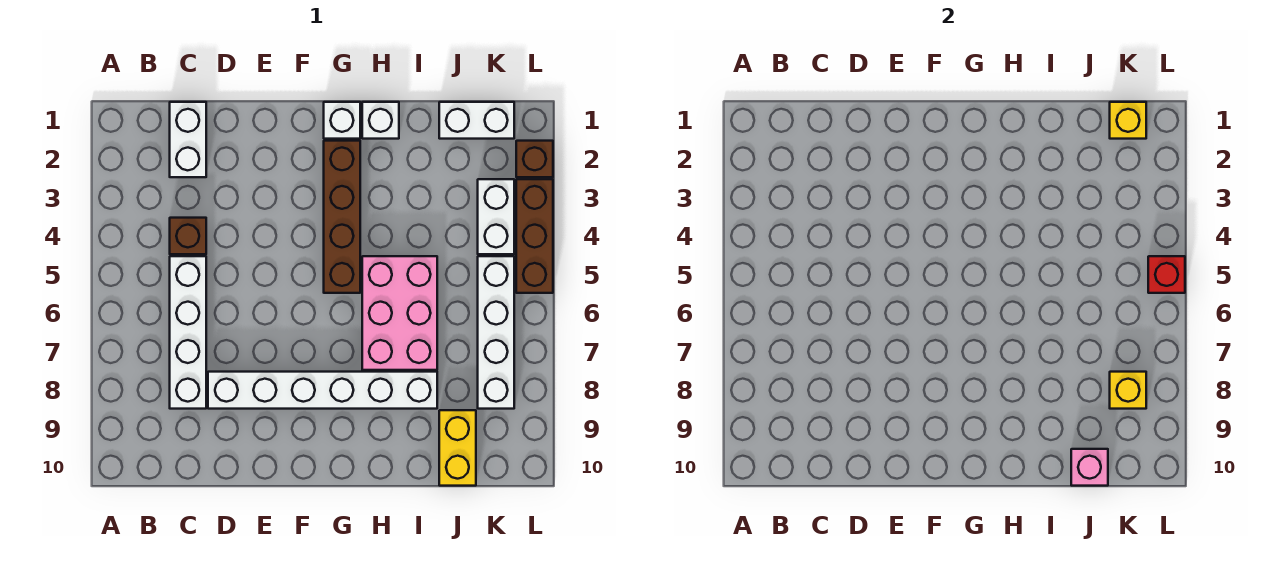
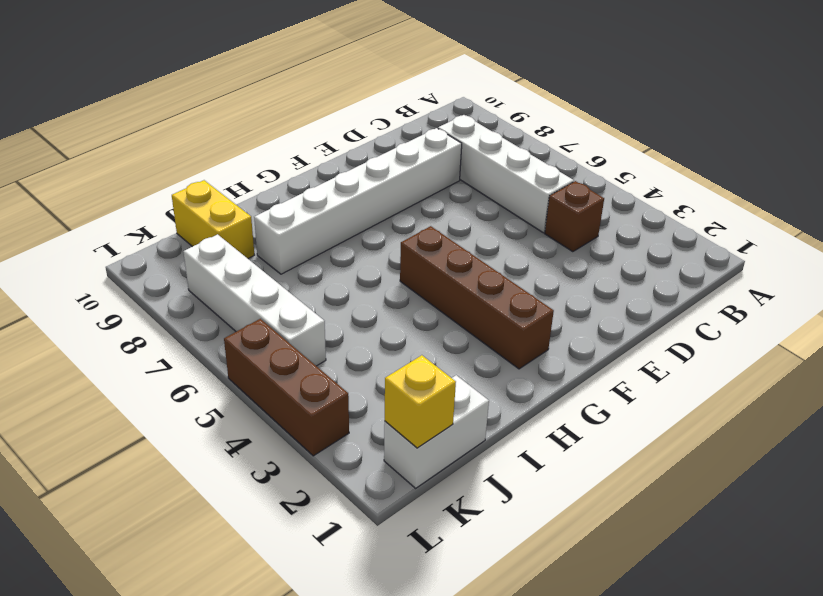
none -> white brick C1:C2 level 1
none -> white brick G1 level 1
none -> white brick H1 level 1

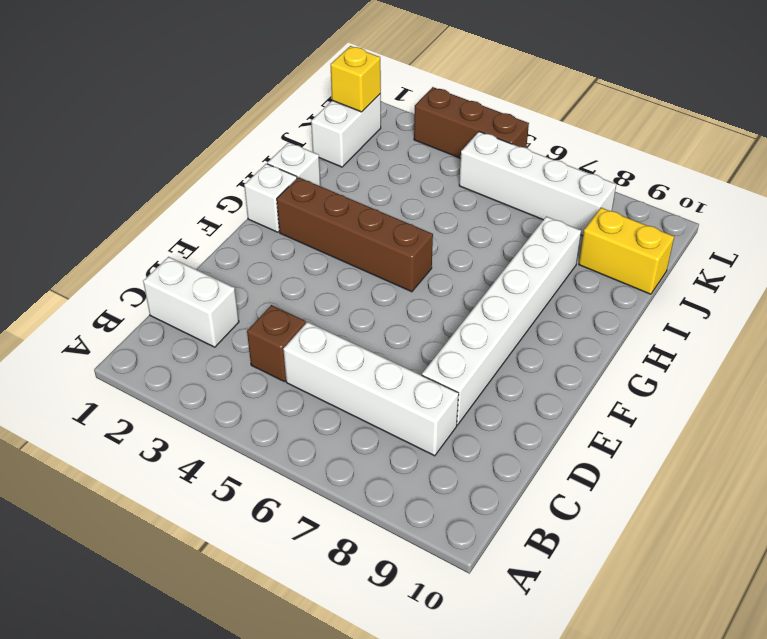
none -> pink brick H5:I7 level 1
none -> white brick K3:K4 level 1
none -> brown brick L2 level 1

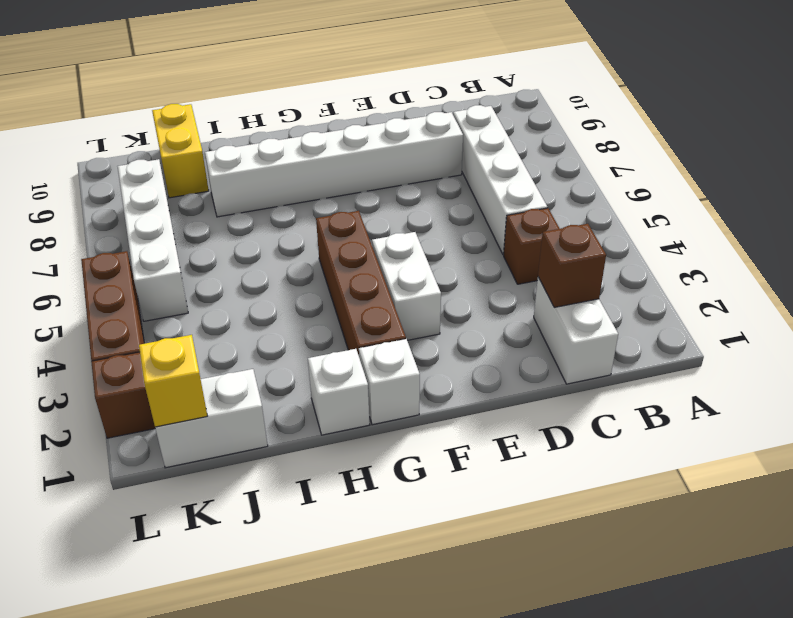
brown brick C2 level 2 -> none
white brick F3:F4 level 1 -> white brick K3:K4 level 1
none -> pink brick H5:I7 level 1
none -> pink brick J10 level 2
none -> yellow brick K8 level 2

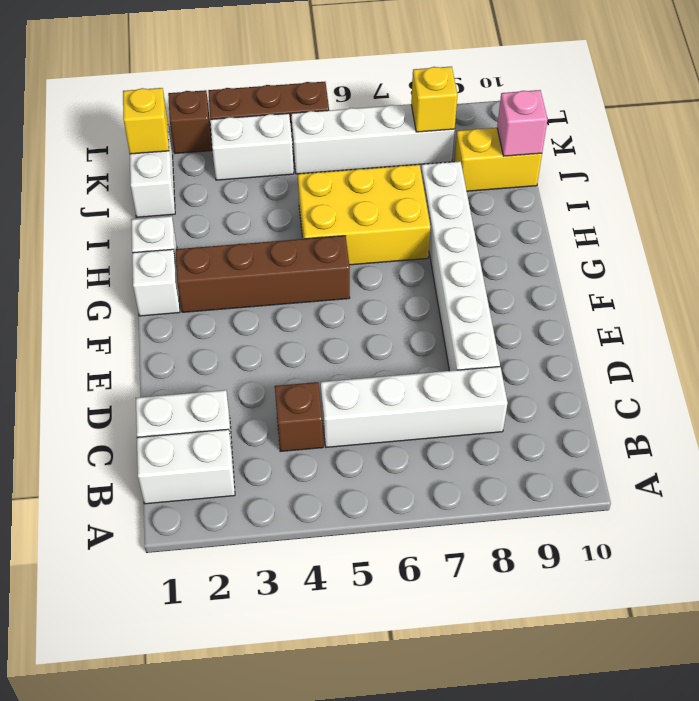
white brick B1:B2 level 1 -> none
yellow brick H5:I7 level 1 -> pink brick H5:I7 level 1
none -> red brick L5 level 2

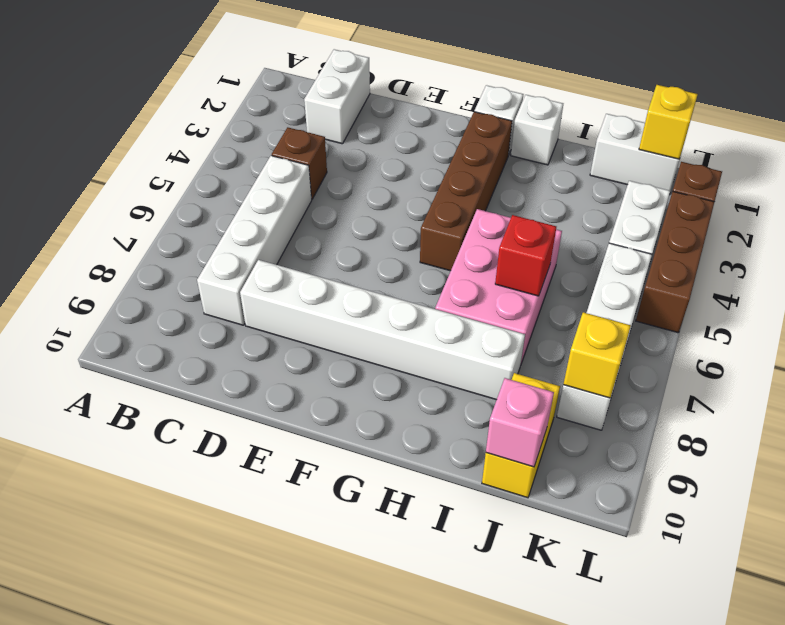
red brick I6 level 2 -> red brick L5 level 2

